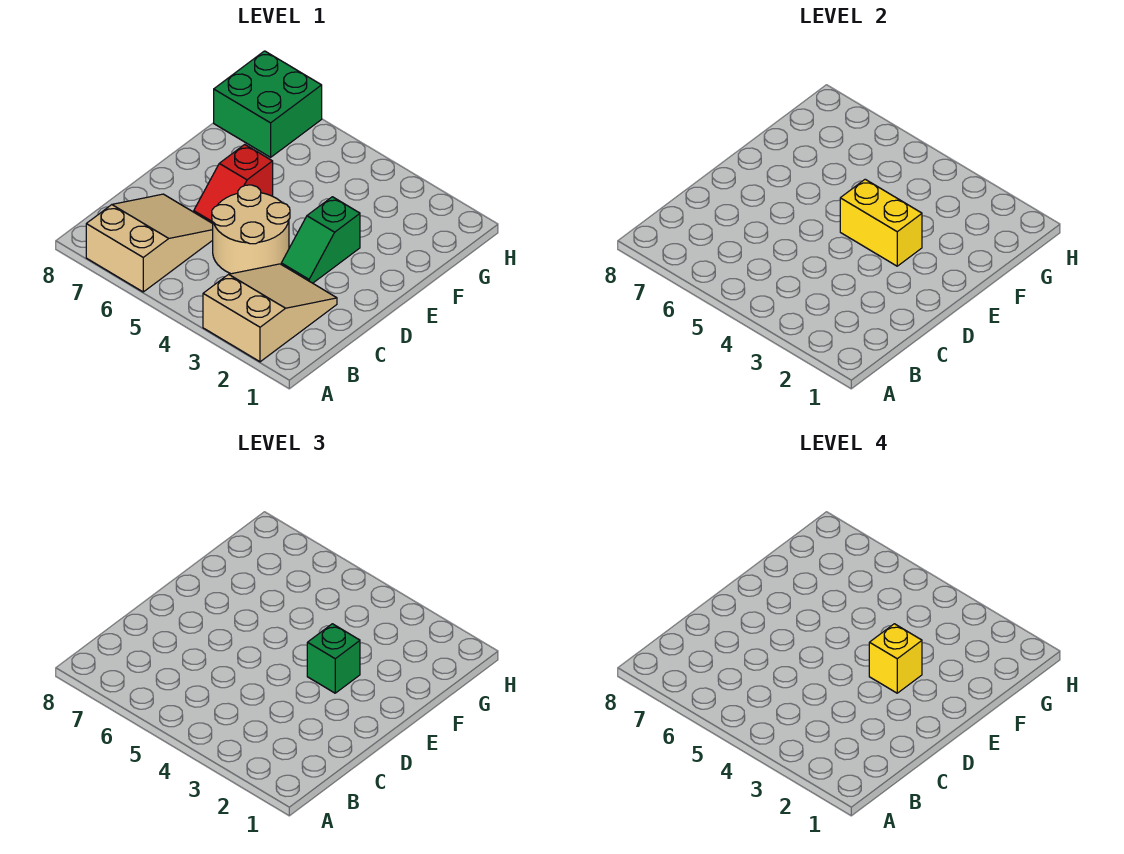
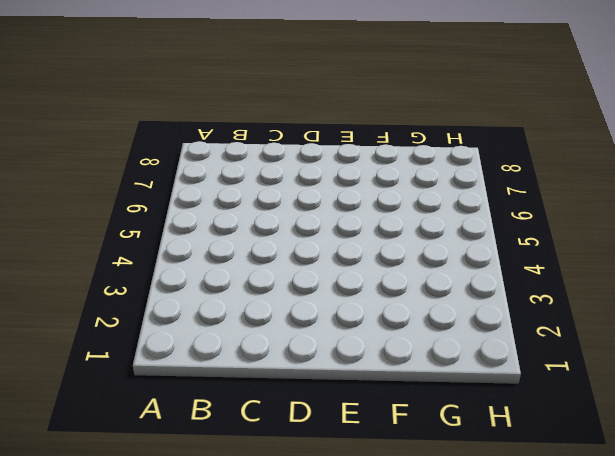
none -> tan slope A2:C3 level 1 top A
none -> tan slope A6:C7 level 1 top A

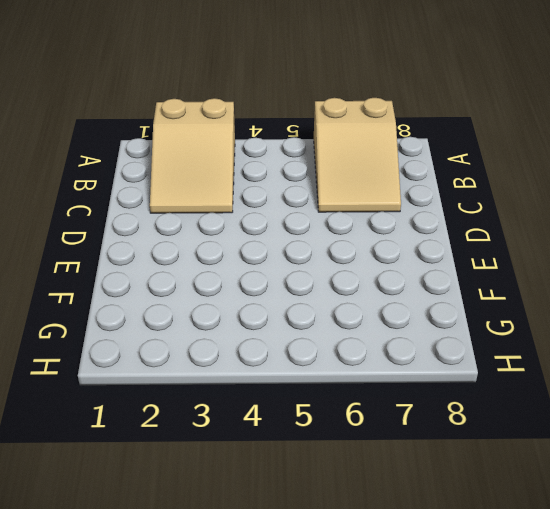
none -> tan round brick C4:D5 level 1
none -> green slope D3:E3 level 1 top E

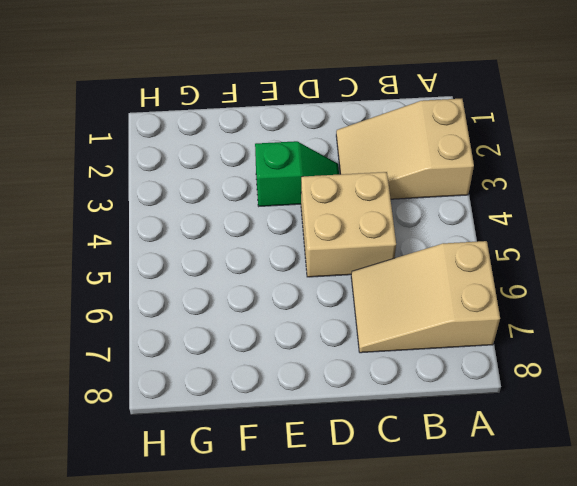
tan brick C4:D5 level 1 -> tan round brick C4:D5 level 1
none -> red slope D6:E6 level 1 top E
none -> green brick G7:H8 level 1

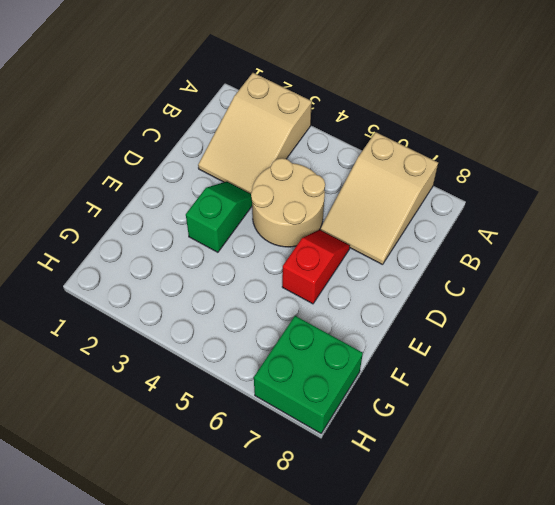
none -> yellow brick E3:E4 level 2
none -> green brick E3 level 3

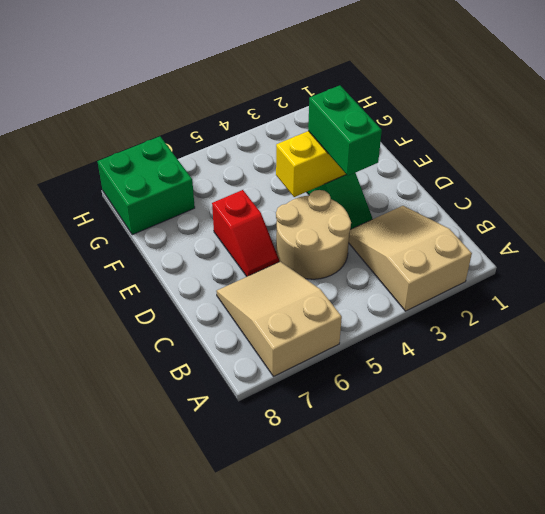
green brick D3:E3 level 3 -> green brick E3 level 3
none -> yellow brick E3 level 4

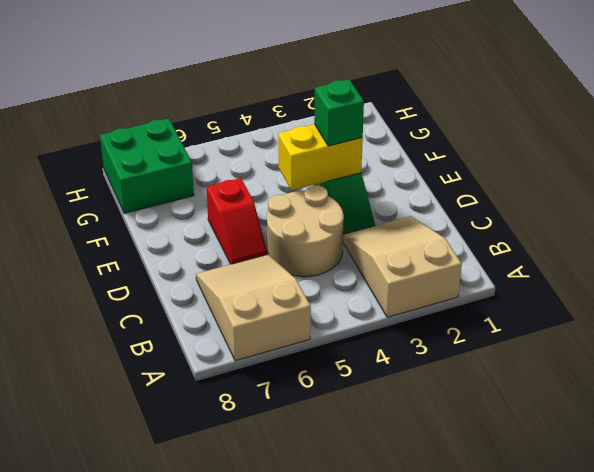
none -> yellow brick E3 level 4

